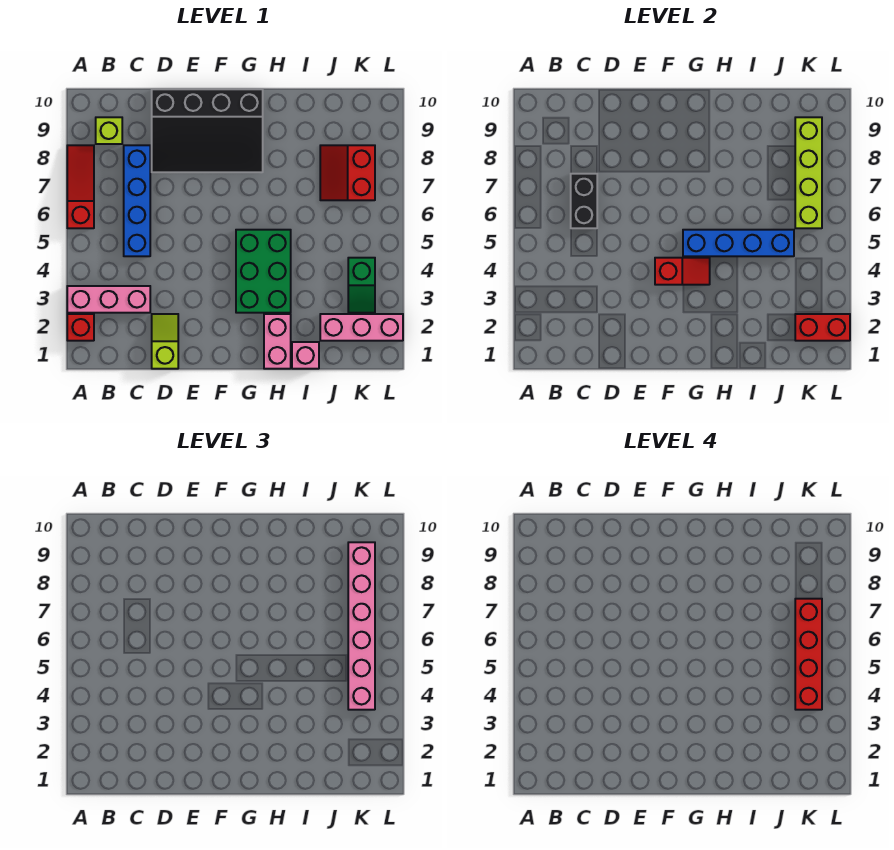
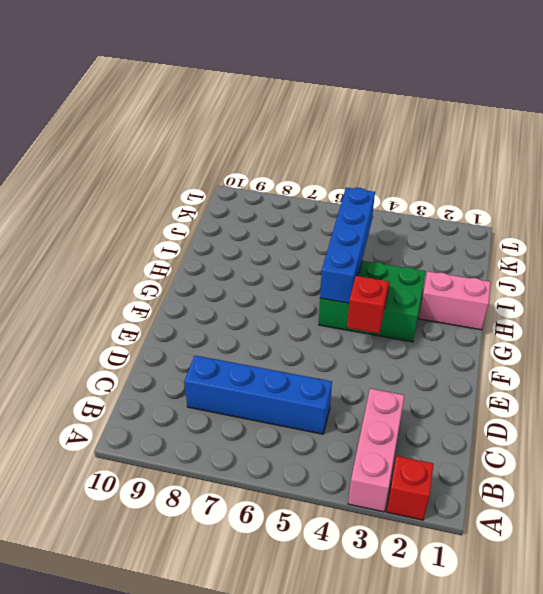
none -> red slope A6:A8 level 1 top 6
none -> lime brick B9 level 1
none -> lime slope D1:D2 level 1 top 1

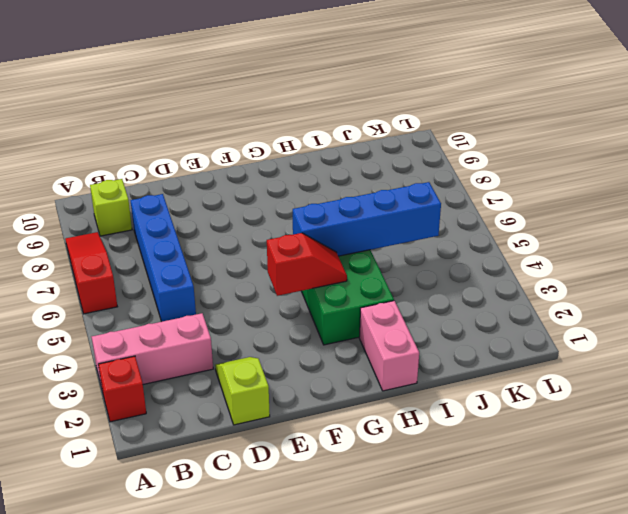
none -> black slope D8:G10 level 1 top 10
none -> pink brick I1 level 1
none -> pink brick J2:L2 level 1

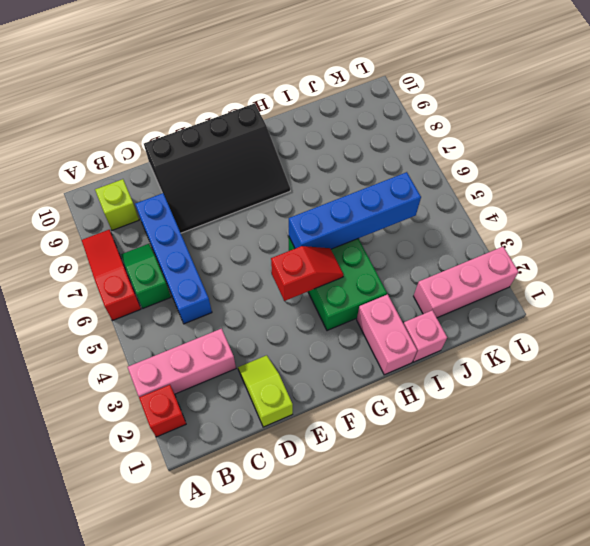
green slope B6:B7 level 1 top 6 -> green slope K3:K4 level 1 top 4
none -> red slope J7:K8 level 1 top K
none -> black brick C6:C7 level 2
none -> red brick K2:L2 level 2

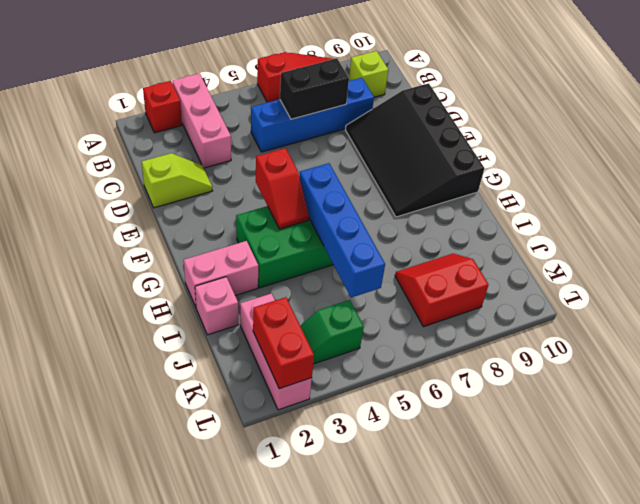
none -> lime brick K6:K9 level 2
none -> pink brick K4:K9 level 3
none -> red brick K4:K7 level 4

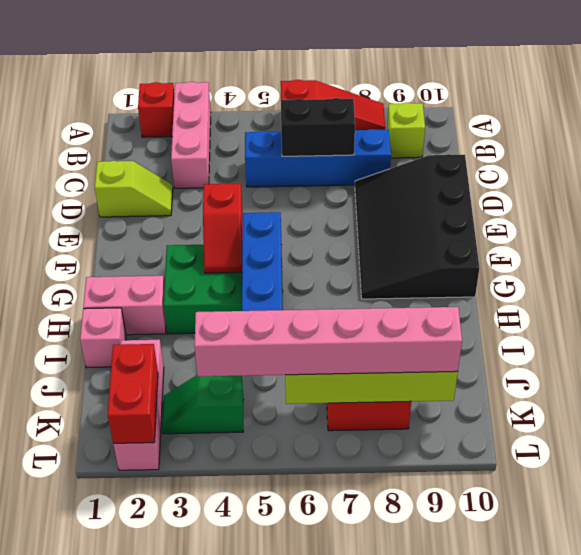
none -> red brick K4:K7 level 4

